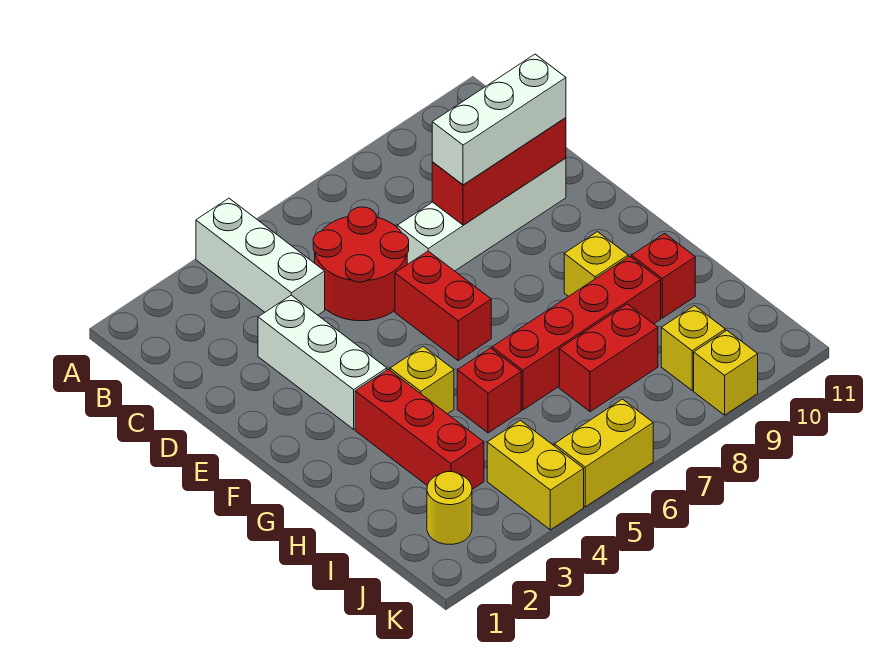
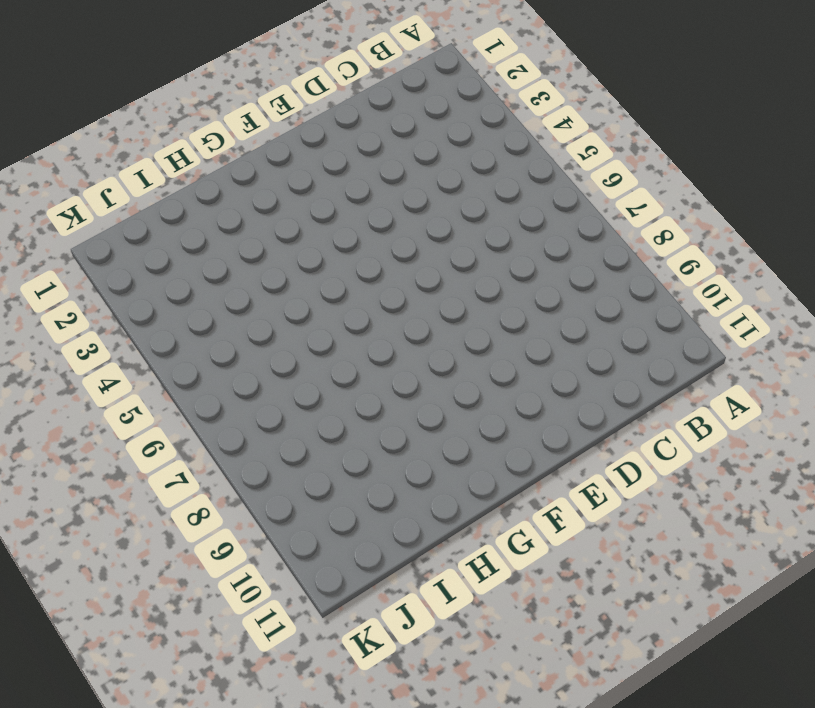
none -> white brick A4:C4 level 1
none -> red round brick C5:D6 level 1
none -> white brick D3:F3 level 1

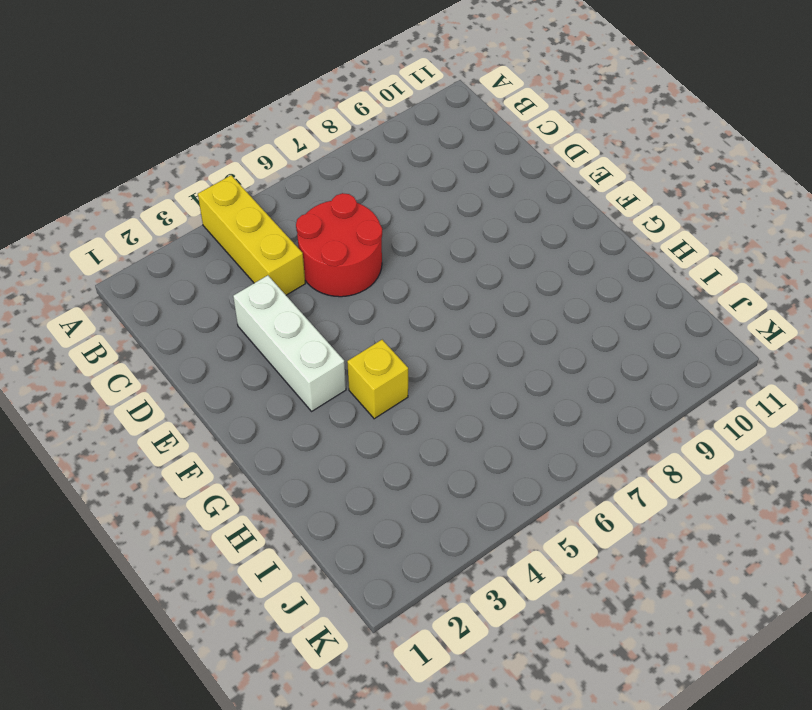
yellow brick A4:C4 level 1 -> white brick A4:C4 level 1
none -> white brick D7:D10 level 1
none -> red brick E6:F6 level 1
none -> red brick G3:I3 level 1

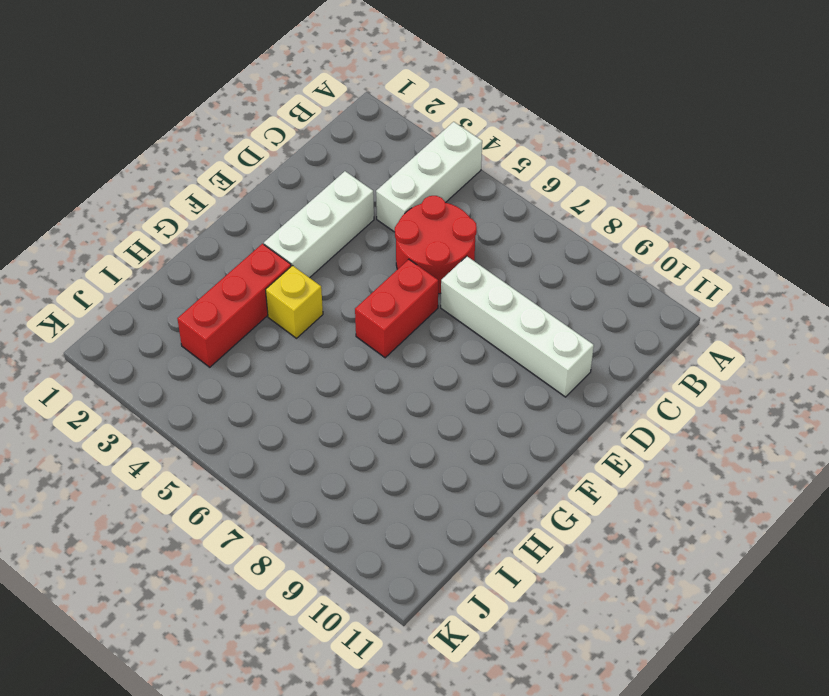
none -> yellow brick G9 level 1
none -> red brick H5 level 1
none -> red brick H6:H9 level 1

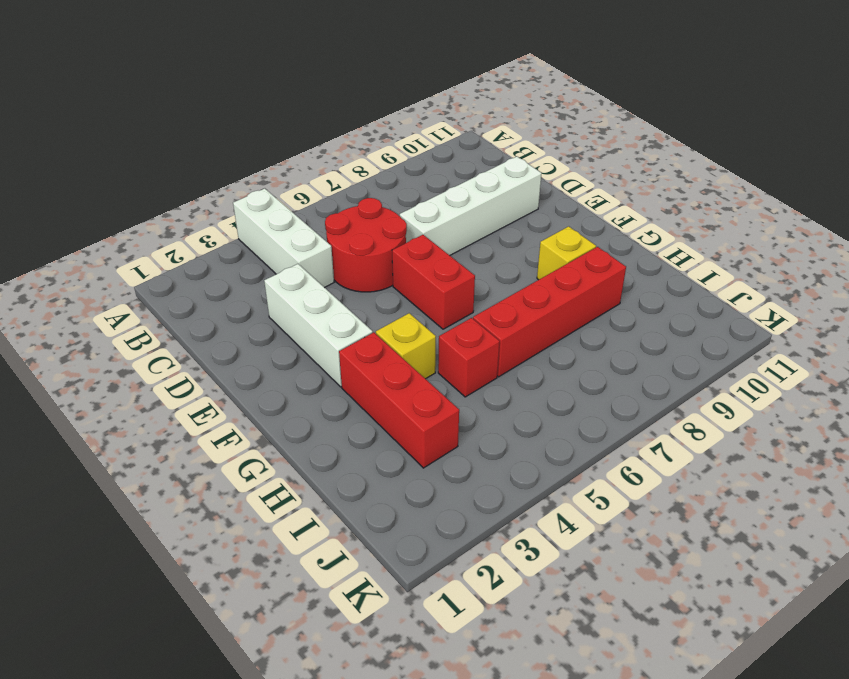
none -> red brick H10 level 1
none -> red brick I7:I8 level 1
none -> yellow round brick J2 level 1

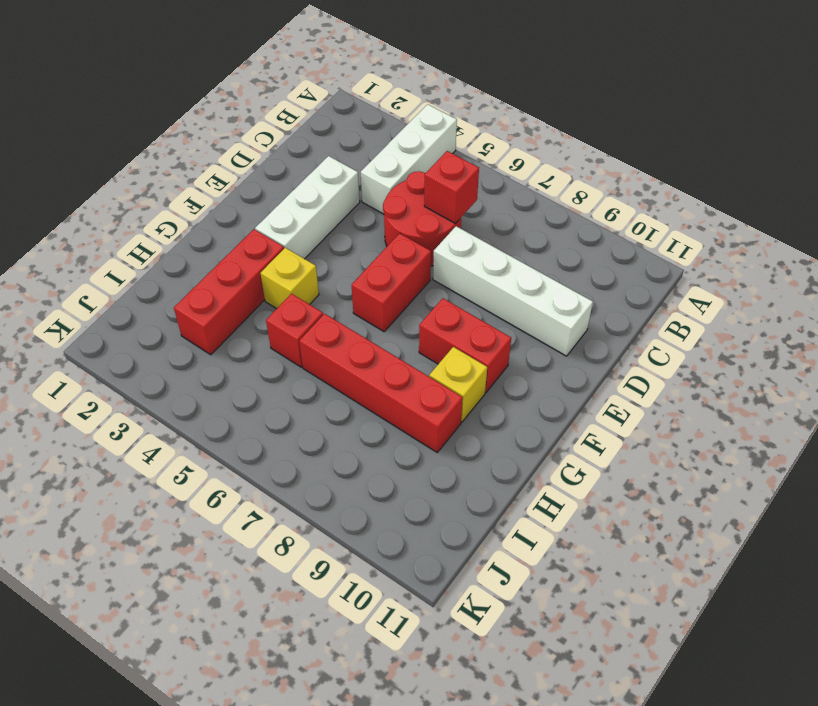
red brick C6 level 2 -> red brick H10 level 1
red brick F8:F9 level 1 -> red brick I7:I8 level 1
none -> yellow round brick J2 level 1
none -> yellow brick J4:K4 level 1
none -> yellow brick J9 level 1

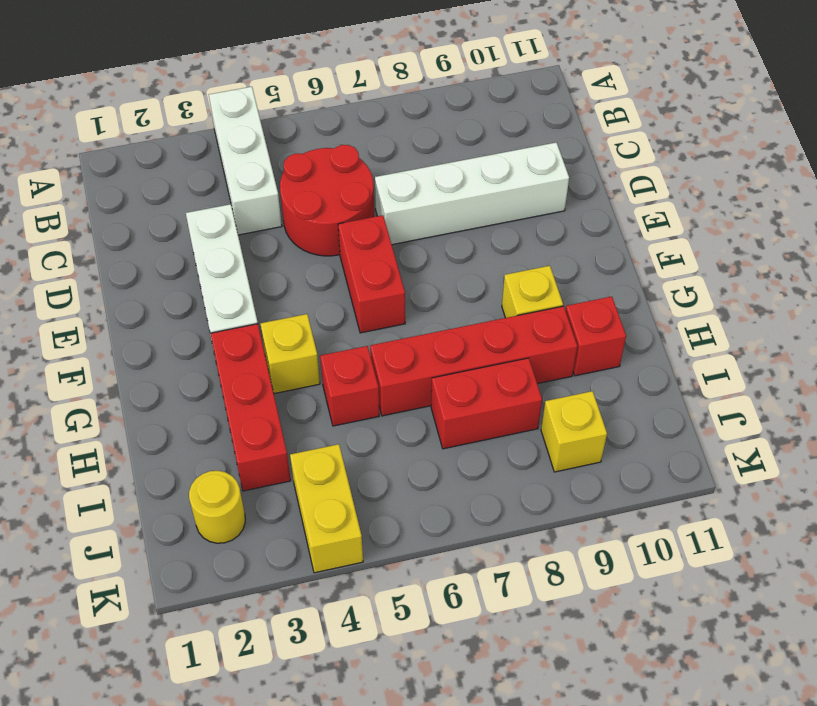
none -> yellow brick K5:K6 level 1
none -> yellow brick K9 level 1
none -> red brick D8:D10 level 2

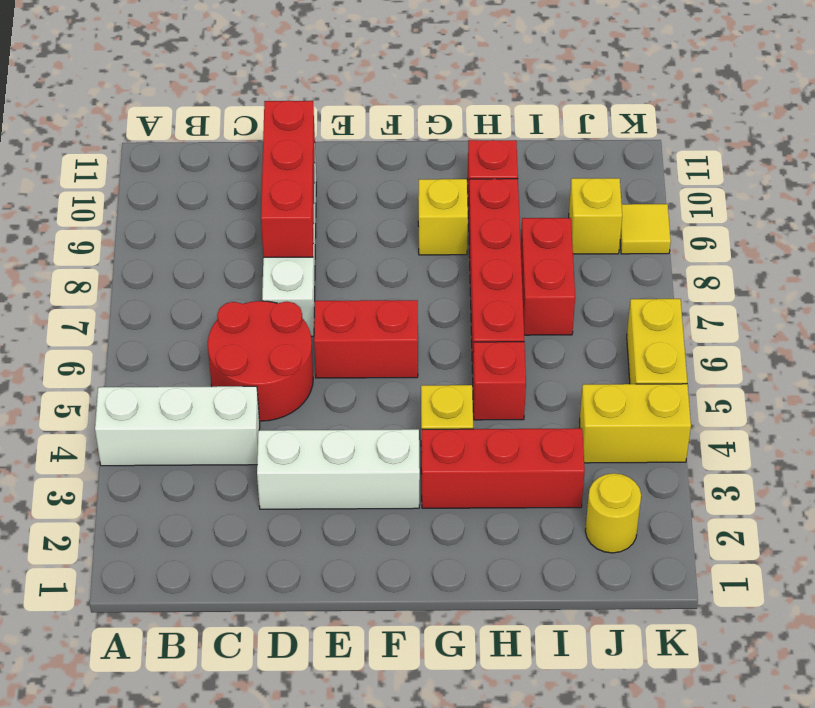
yellow tile K9 level 1 -> yellow brick K9 level 1
none -> white brick D8:D10 level 3

